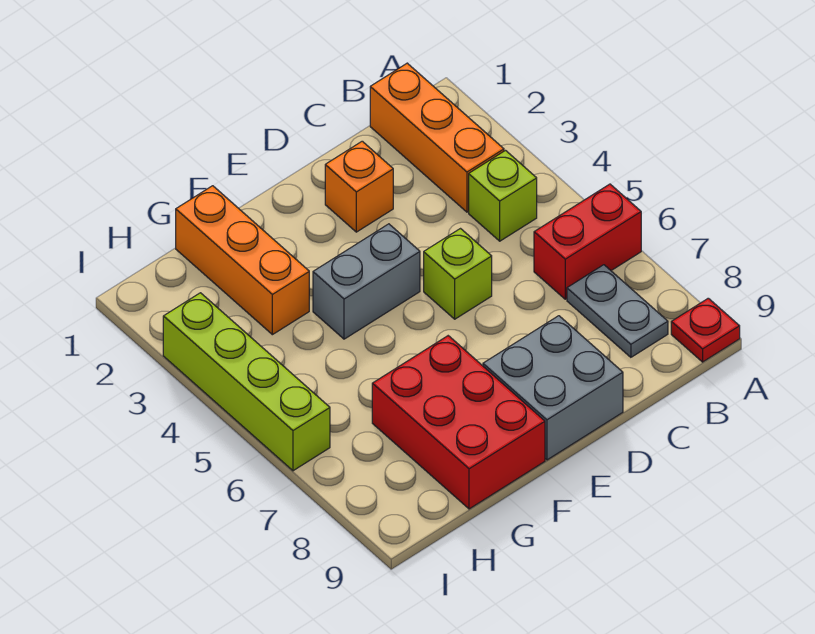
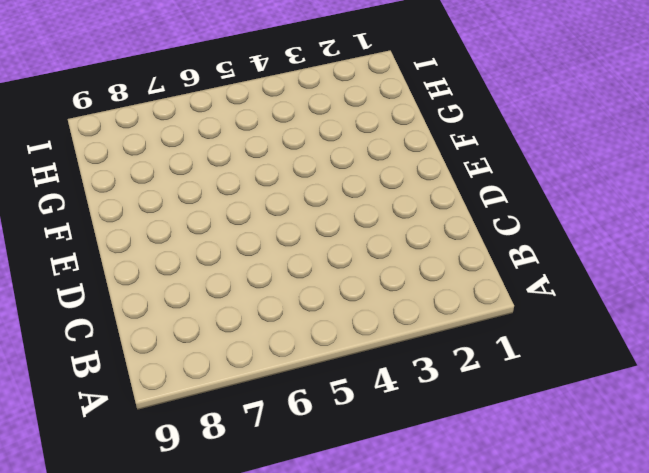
none -> red brick A6:B6 level 1
none -> red plate A9 level 1
none -> orange brick B1:B3 level 1

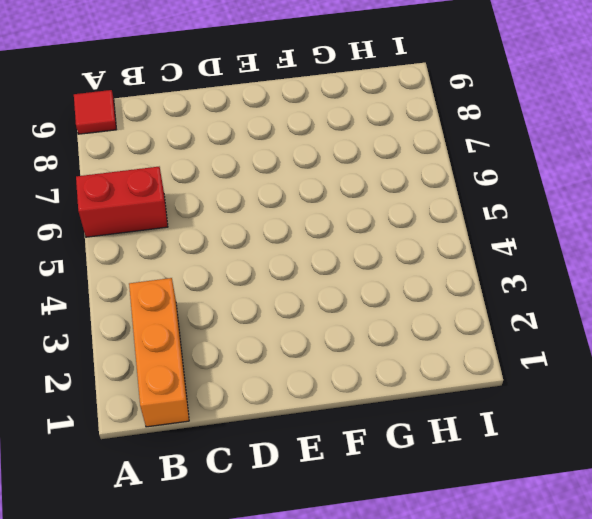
red tile A9 level 1 -> red plate A9 level 1
none -> lime brick B4 level 1
none -> grey plate B7:B8 level 1
none -> orange brick D2 level 1

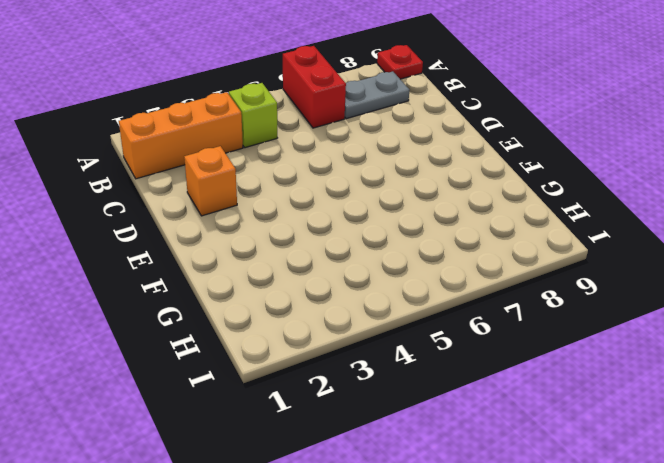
none -> lime brick D5 level 1
none -> grey brick D8:E9 level 1
none -> grey brick E4:F4 level 1

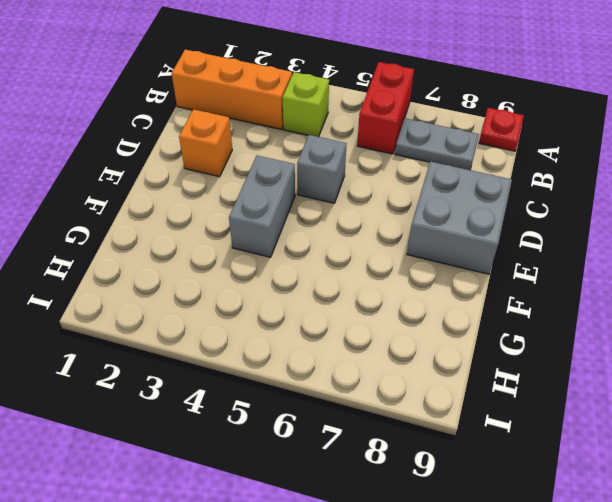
grey brick D5 level 1 -> lime brick D5 level 1
none -> red brick F7:G9 level 1
none -> orange brick G1:G3 level 1
none -> lime brick I3:I6 level 1

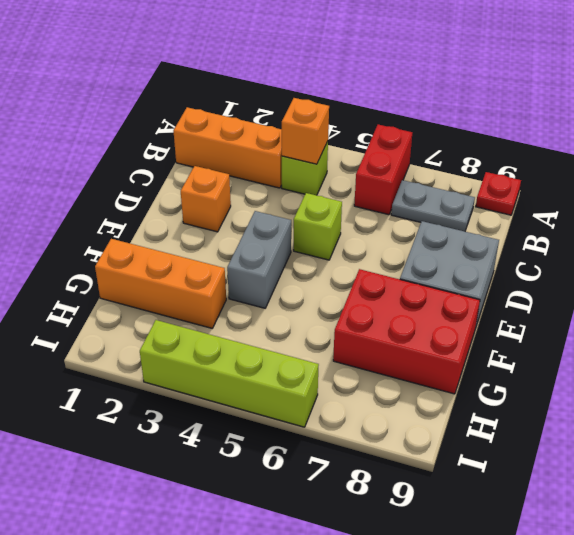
orange brick B4 level 2 -> none

